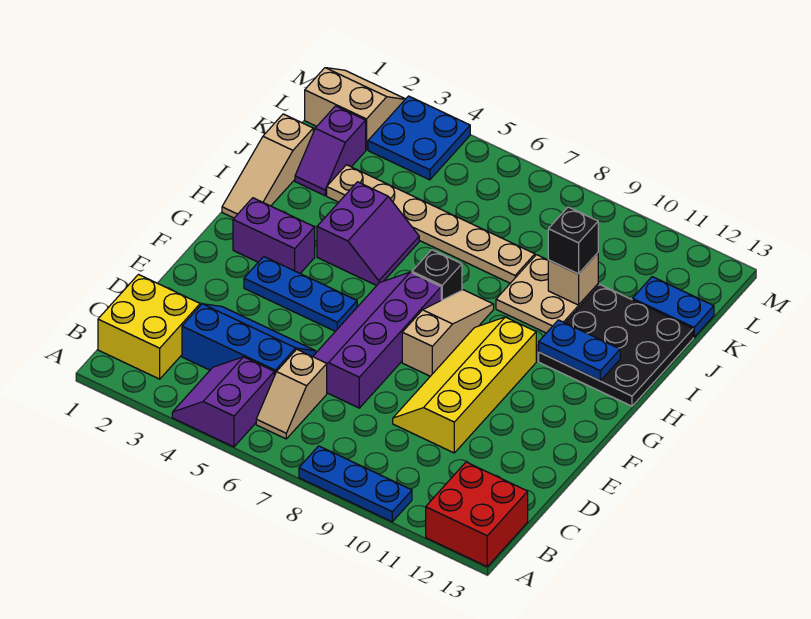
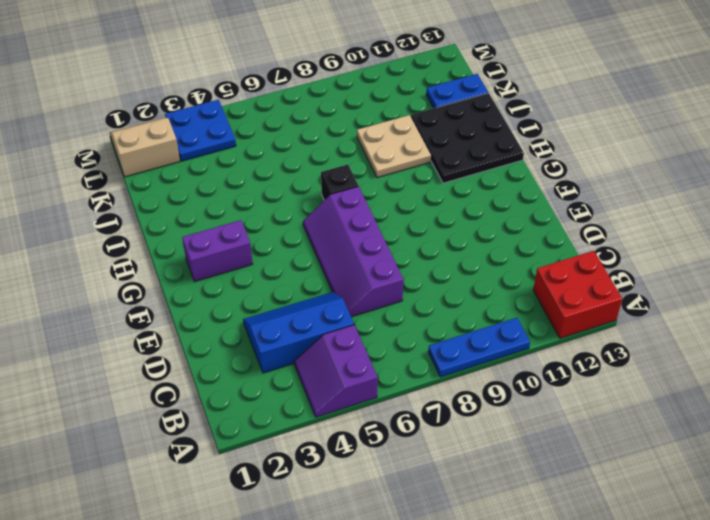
none -> yellow brick B1:C2 level 1
none -> tan slope B6:C6 level 1 top C
none -> yellow slope D9:G10 level 1 top 10

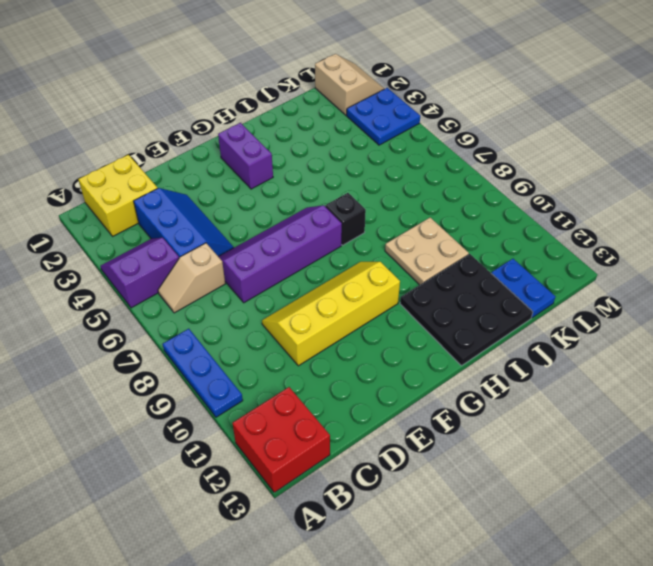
none -> blue plate F3:F5 level 1
none -> tan slope F8:H8 level 1 top F
none -> tan slope H1:J1 level 1 top J

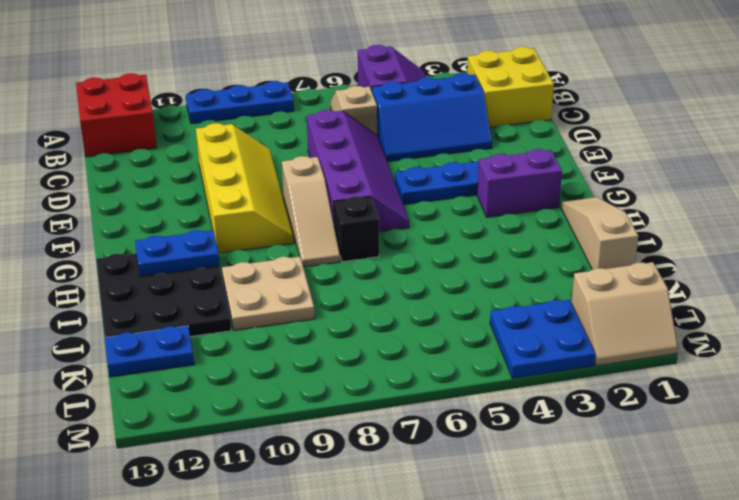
none -> purple slope H4:I5 level 1 top 4
none -> purple slope J2:K2 level 1 top K
none -> tan plate J3:J8 level 1

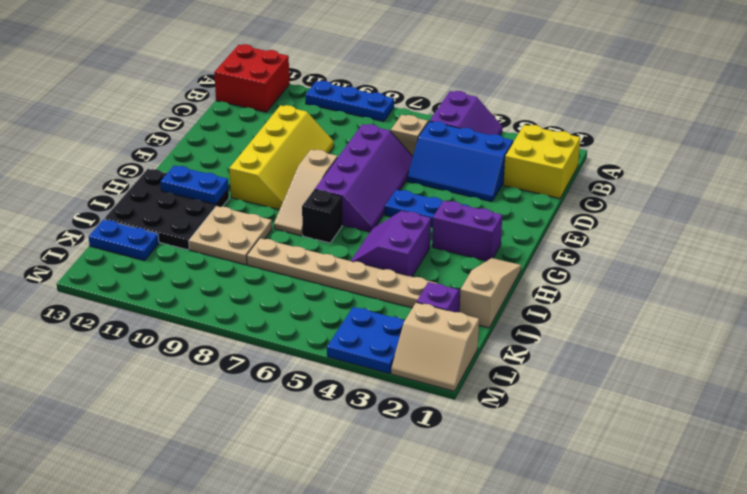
none -> tan brick J10 level 2
none -> black brick J10 level 3

